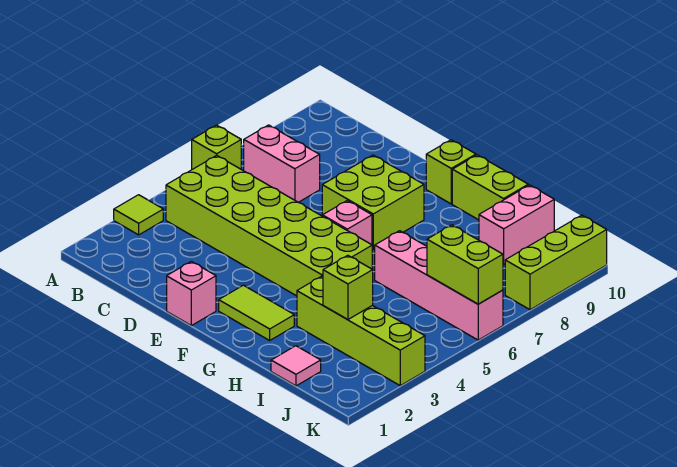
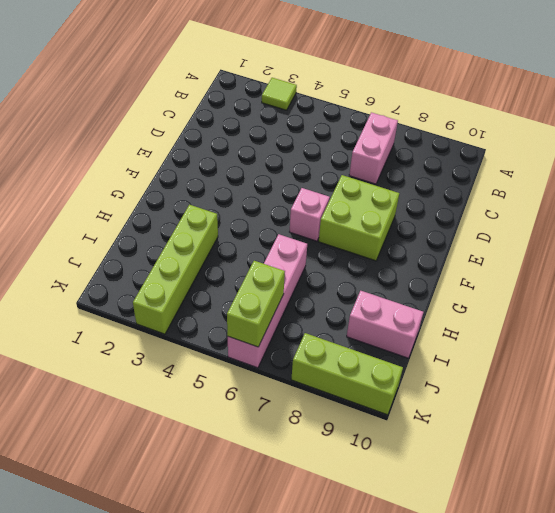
none -> lime brick A6 level 1
none -> lime brick B4:G5 level 1
none -> pink brick E1 level 1

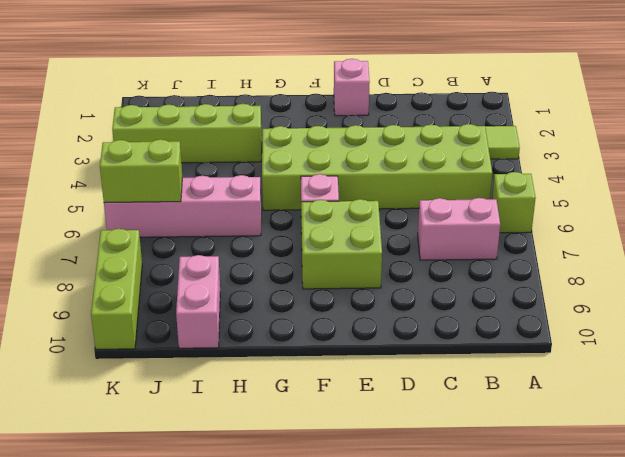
none -> lime tile F2:G2 level 1
none -> lime brick F10 level 1
none -> lime brick G10:H10 level 1

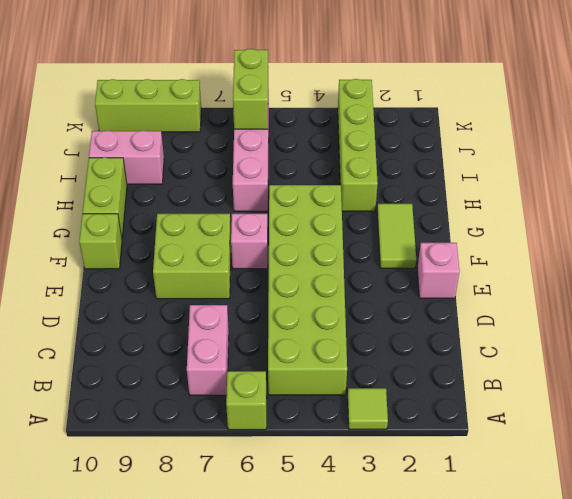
none -> pink tile I1 level 1
none -> lime brick I3 level 2

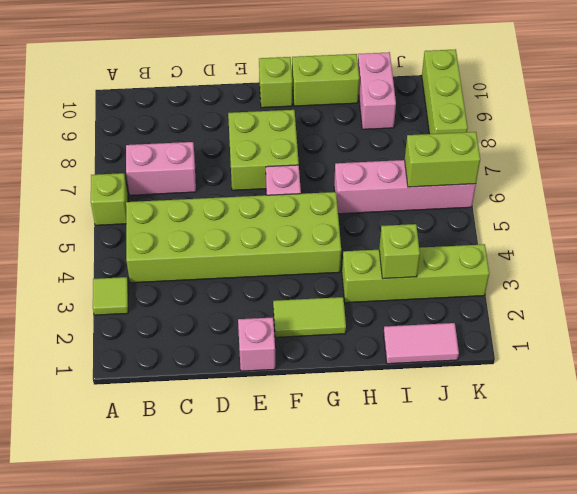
pink tile I1:J1 level 1 -> pink tile I1 level 1

